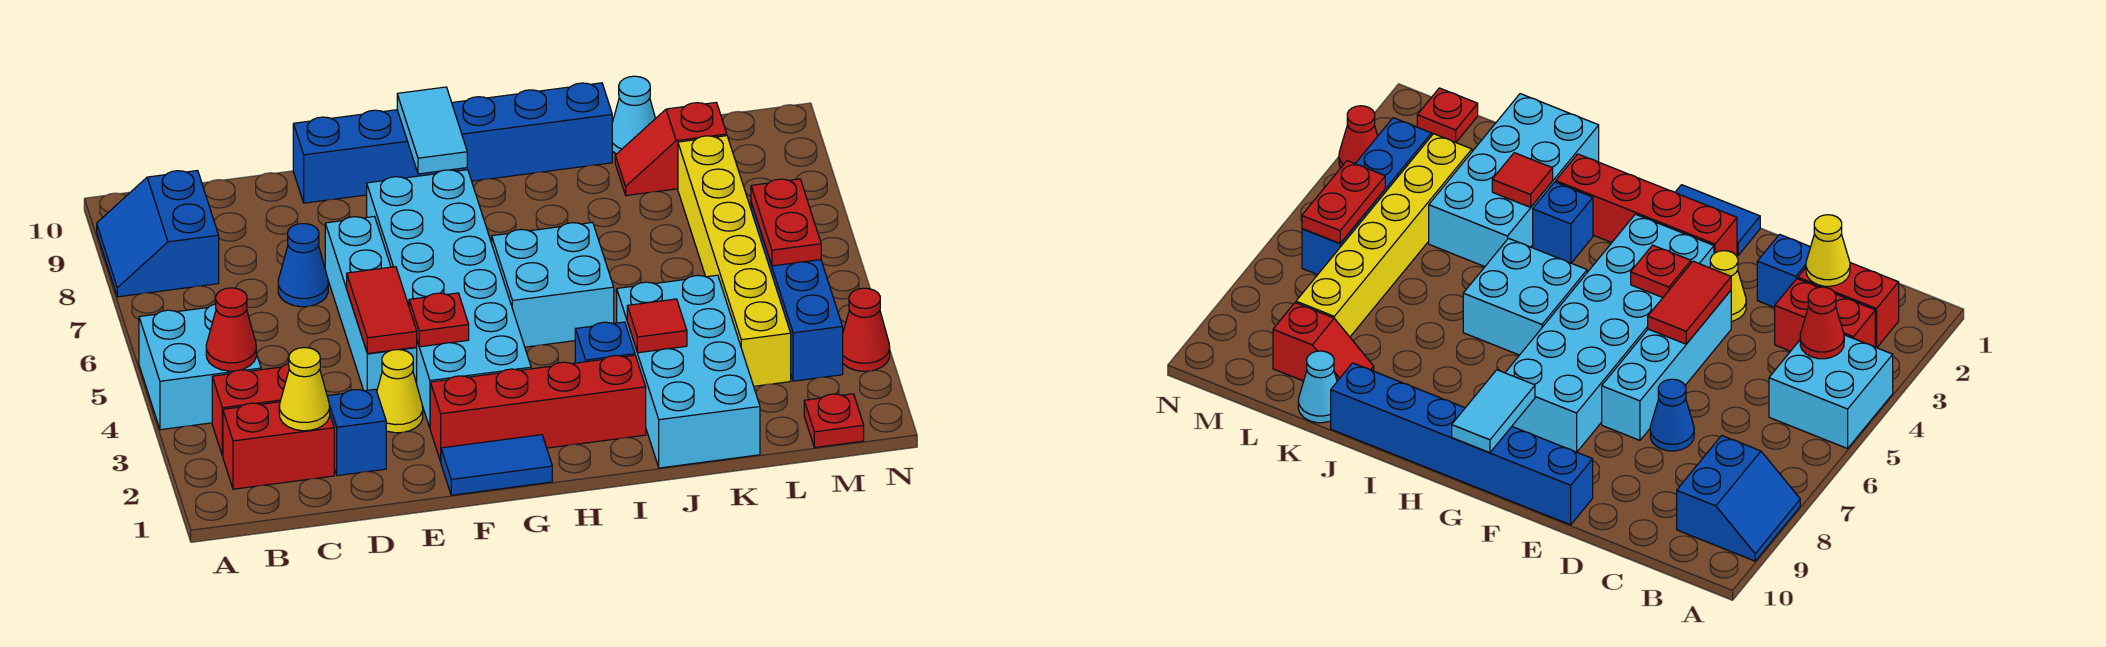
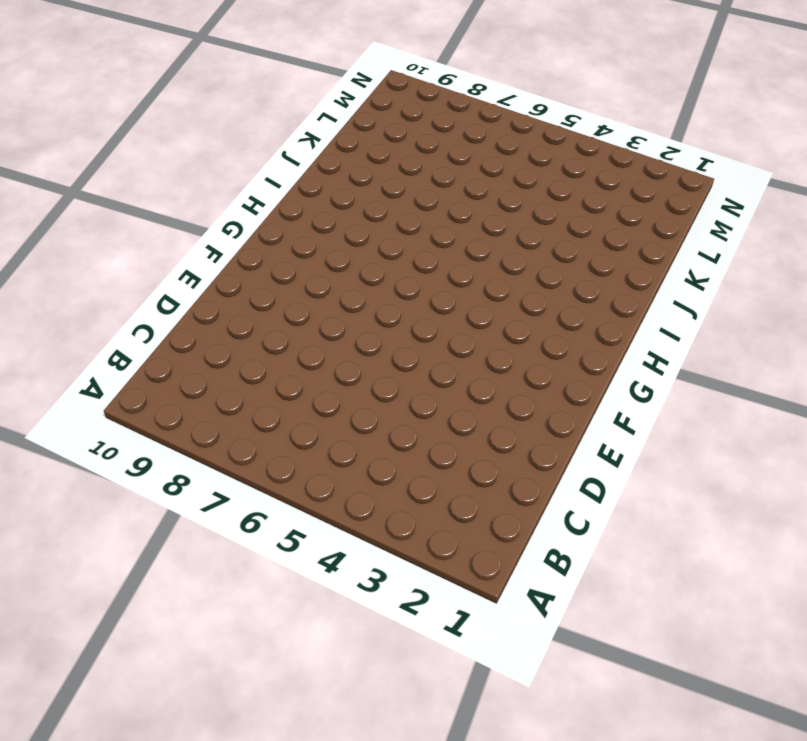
none -> cyan brick A4:B5 level 1
none -> blue slope A8:B9 level 1 top B
none -> red brick B2:C2 level 1

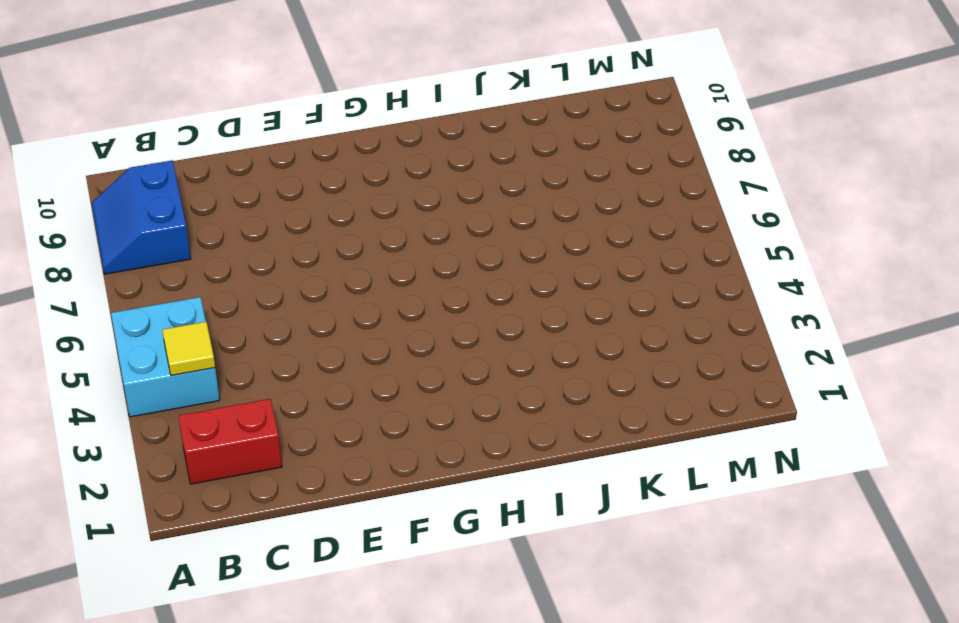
yellow tile B4 level 2 -> red cone B4 level 2
none -> red brick B3:C3 level 1
none -> blue brick D2 level 1
none -> blue cone D7 level 1

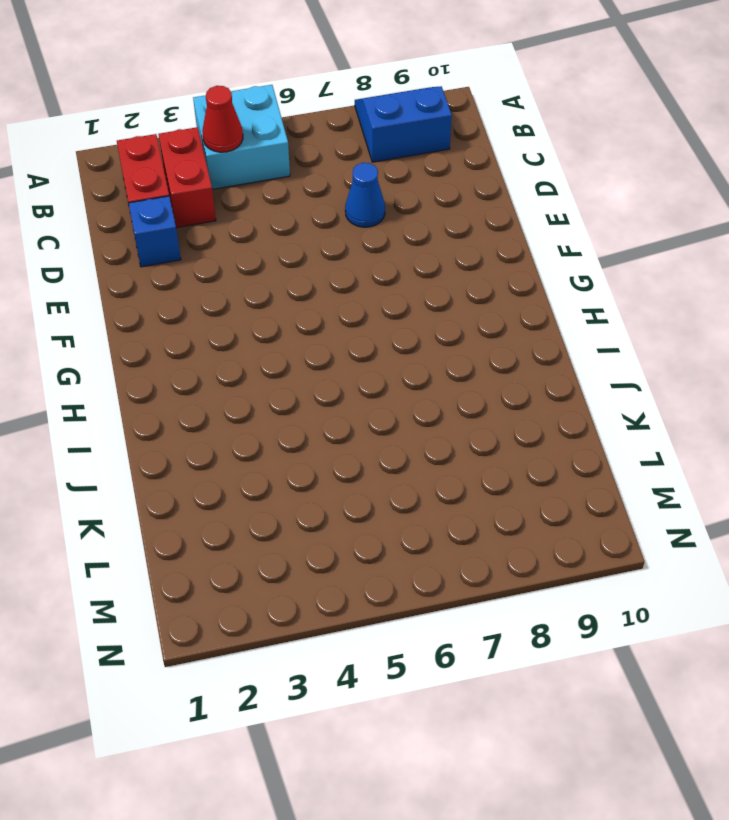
none -> yellow cone E3 level 1
none -> cyan brick E4:E7 level 1
none -> blue brick E10:J10 level 1

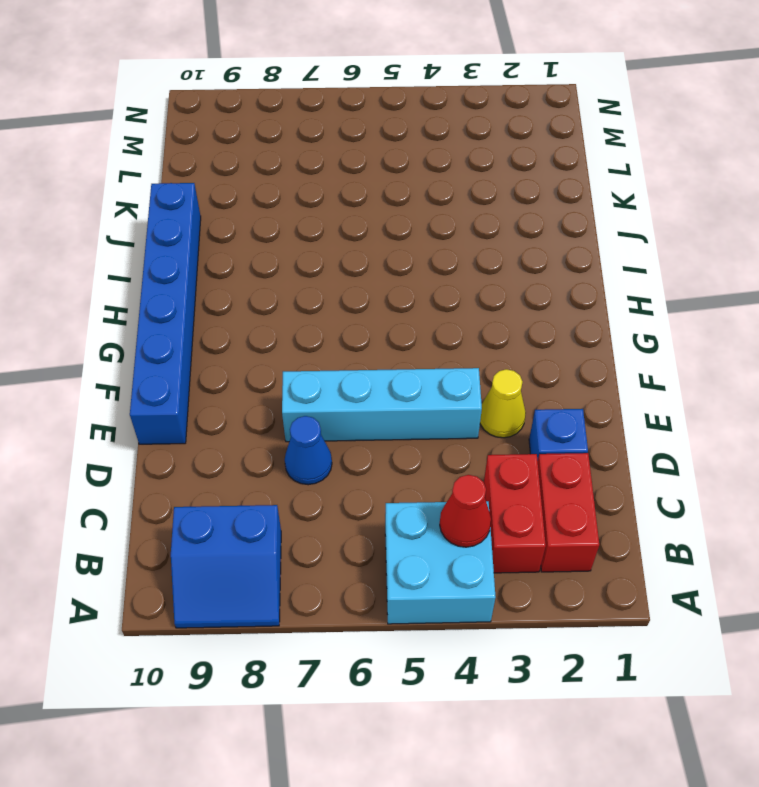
none -> blue tile F1:G1 level 1
none -> red brick F2:I2 level 1
none -> cyan brick F3:G8 level 1

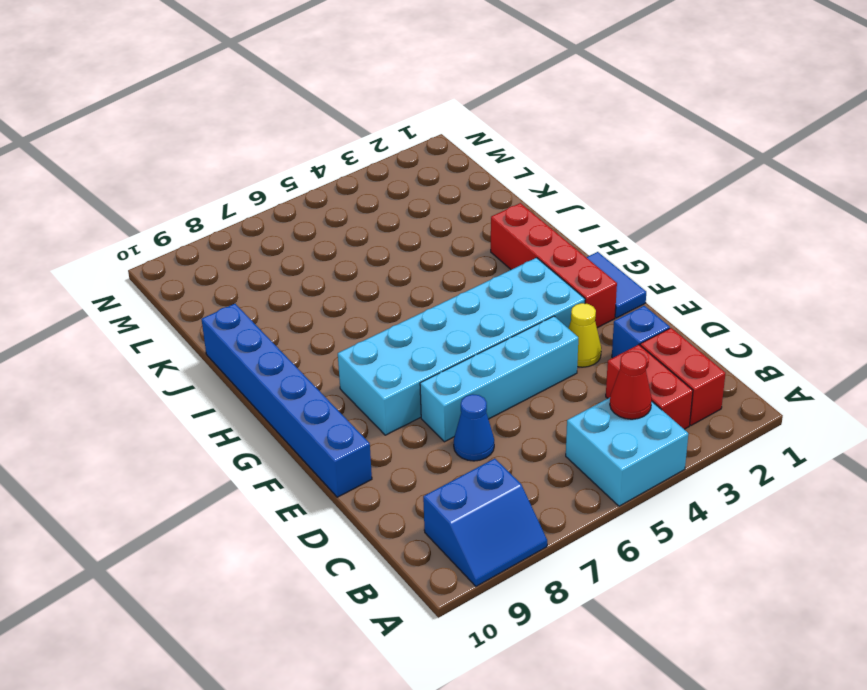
none -> cyan brick H5:I6 level 1
none -> blue brick I3 level 1
none -> cyan brick J1:K4 level 1

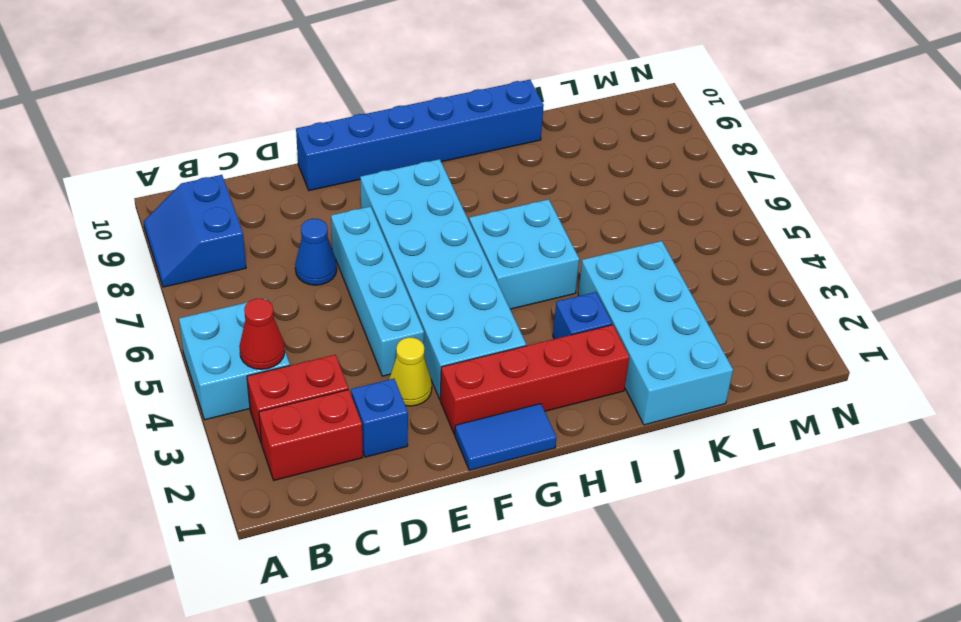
none -> red slope K9:L9 level 1 top L
none -> cyan cone K10 level 1
none -> yellow brick L3:L8 level 1

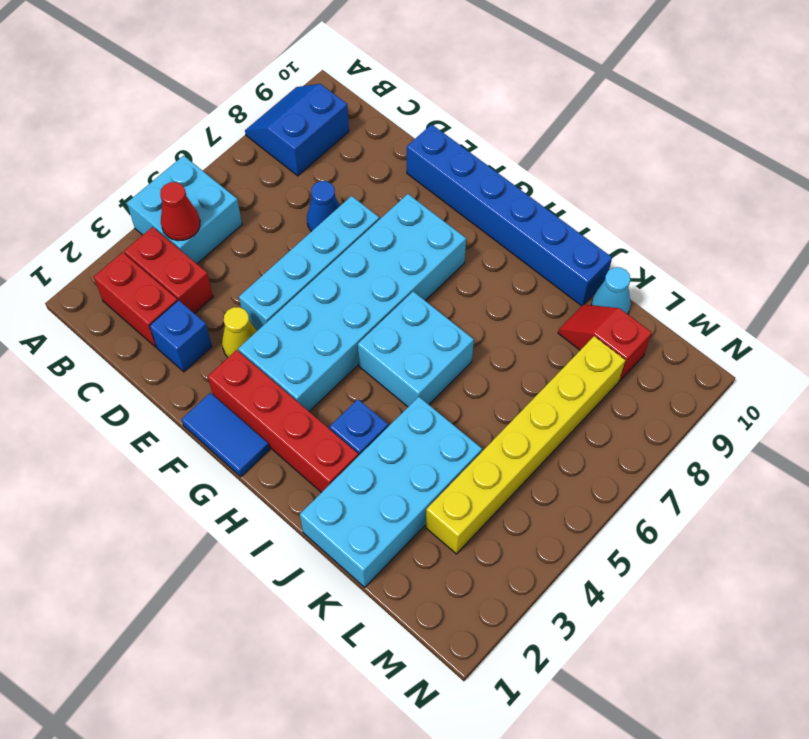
none -> red plate M1 level 1
none -> blue brick M3:M6 level 1
none -> red cone N3 level 1

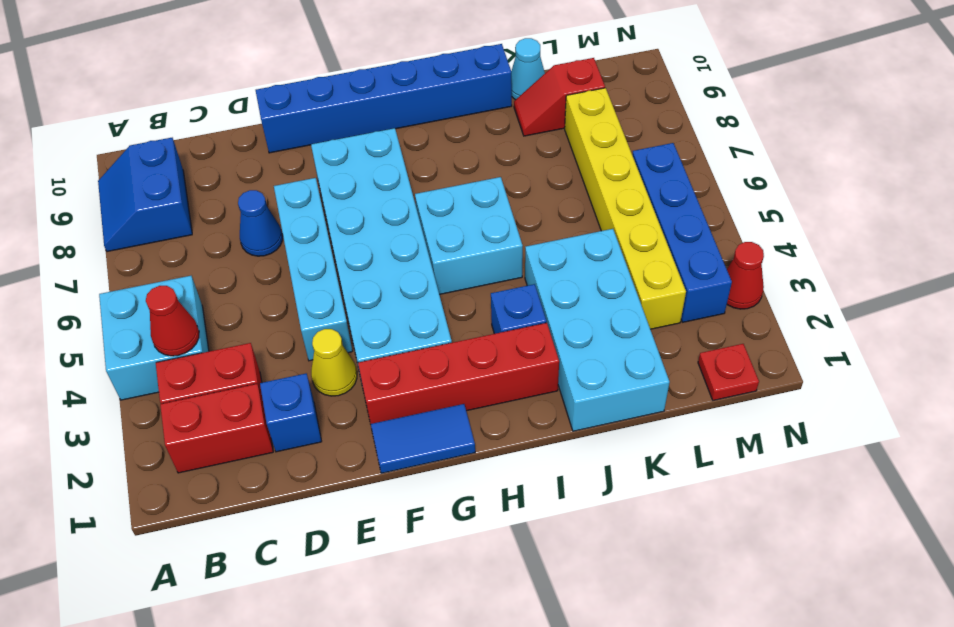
none -> yellow cone C2 level 2
none -> red tile E4:E5 level 2
none -> red plate F4 level 2

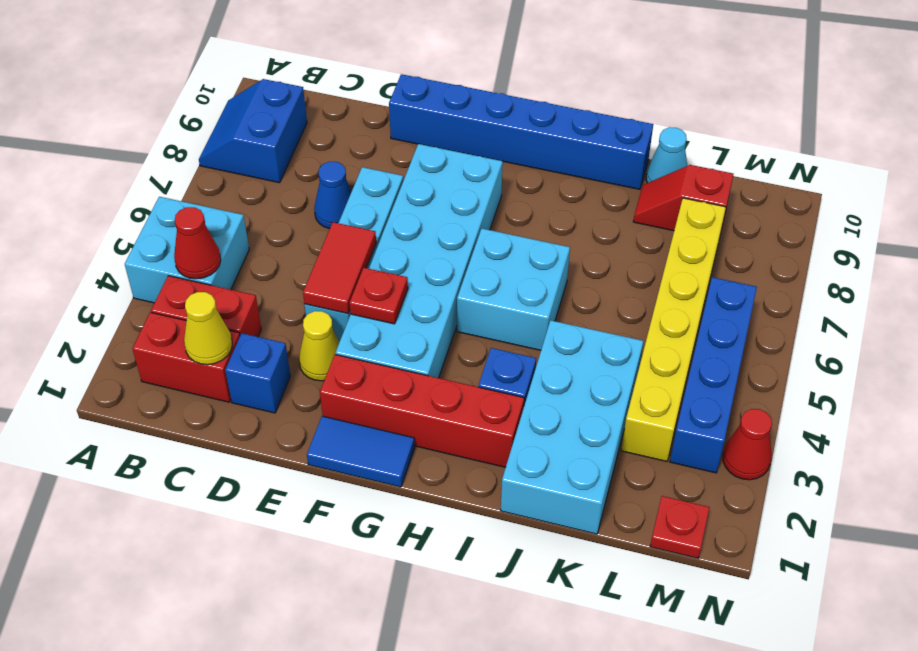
none -> cyan tile G9:G10 level 2
none -> red tile J3 level 2
none -> red plate M5:M6 level 2

